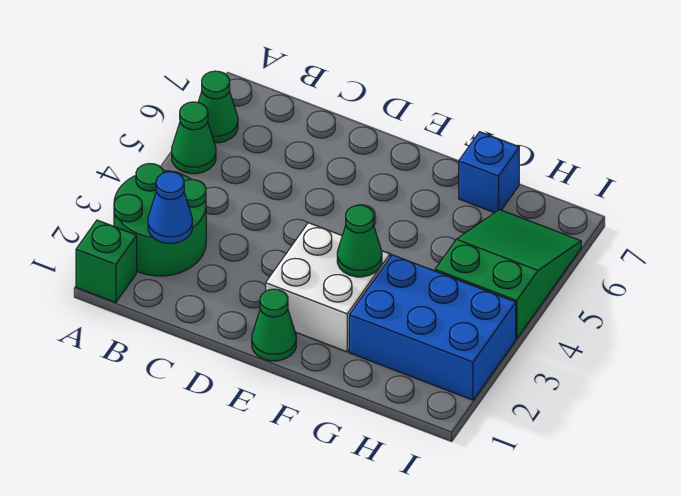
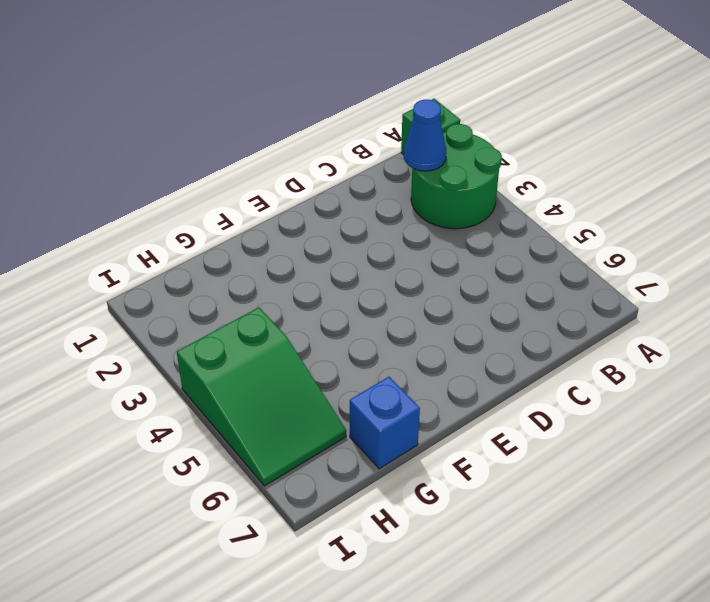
none -> green cone A5 level 1
none -> green cone A6 level 1

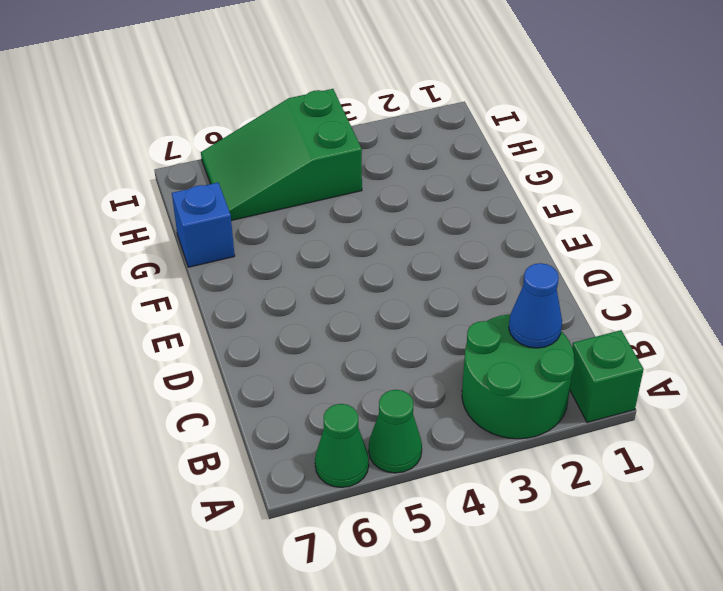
none -> green cone E1 level 1
none -> white brick E2:F3 level 1

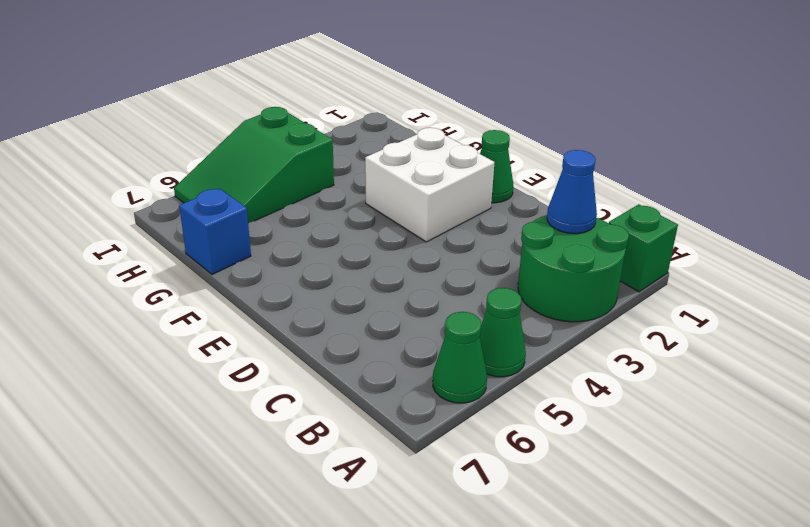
none -> blue brick G2:I3 level 1
none -> green cone F3 level 2

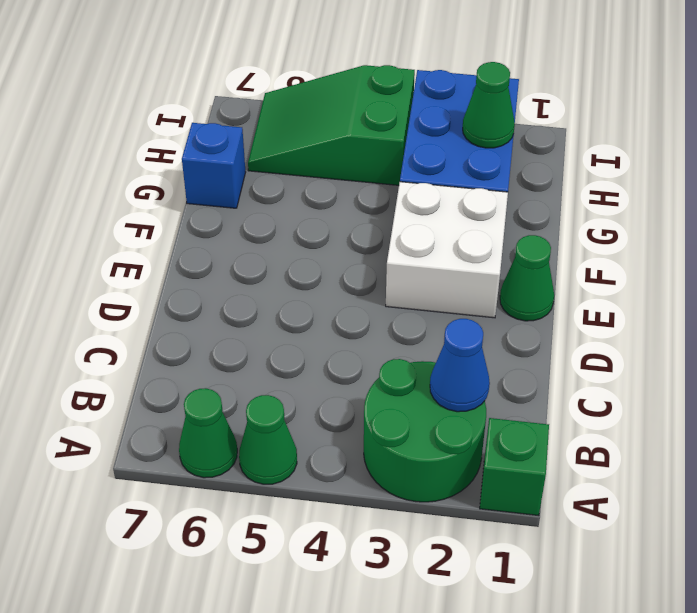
green cone H2 level 2 -> green cone F3 level 2

